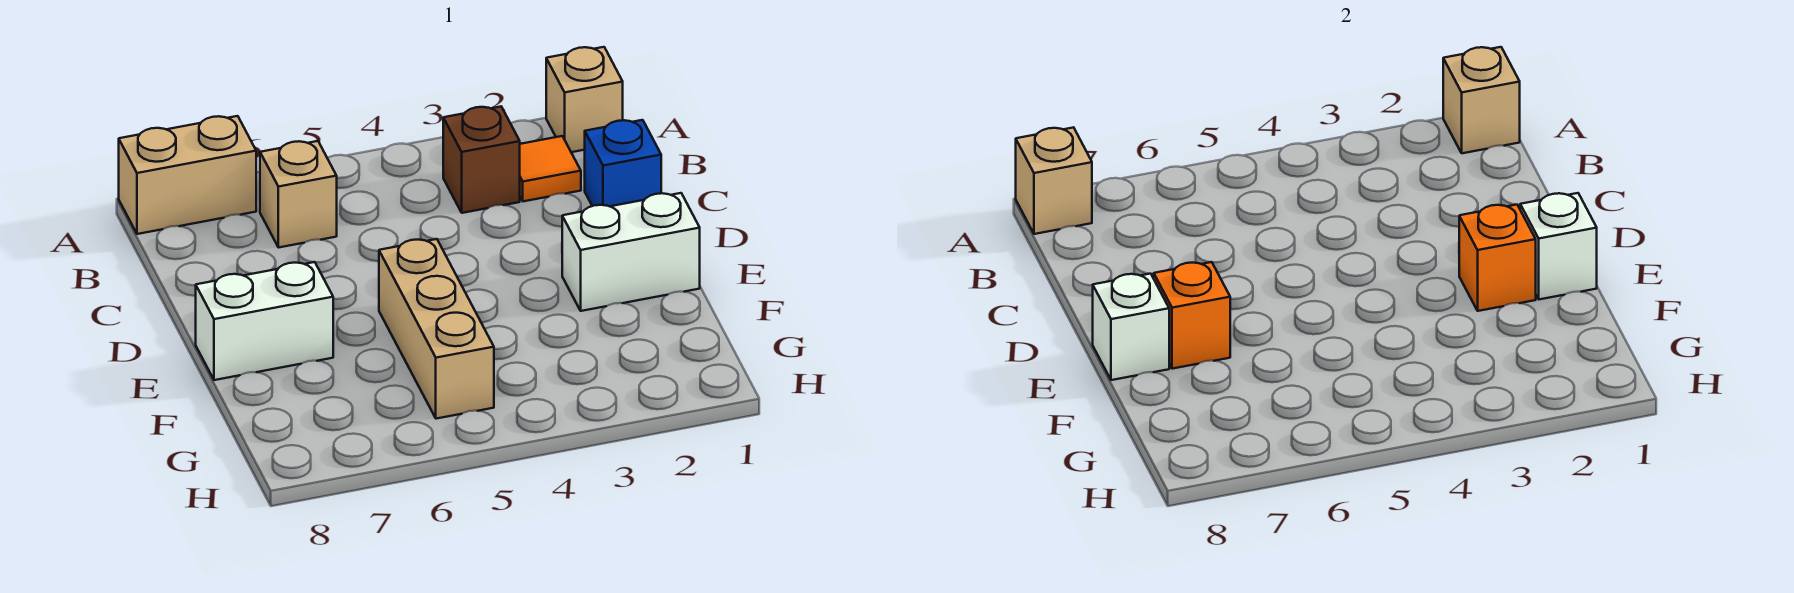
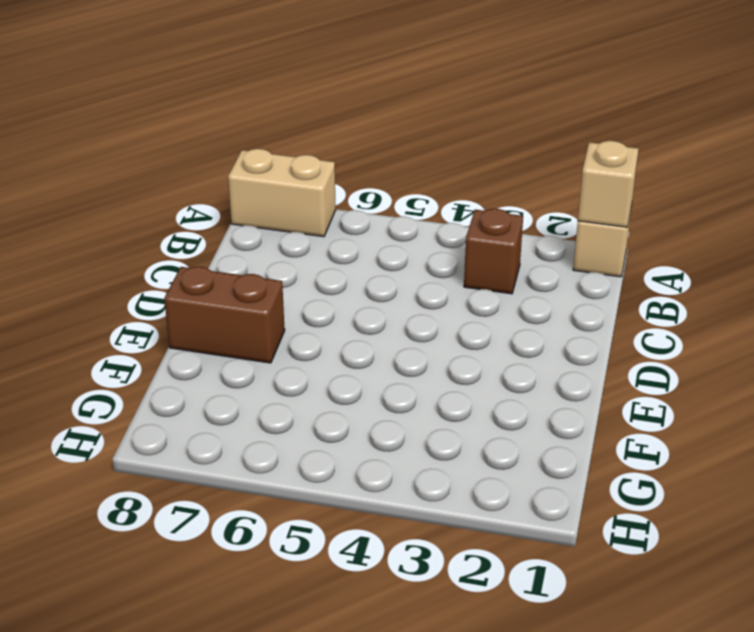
brown brick E7:E8 level 1 -> white brick E7:E8 level 1
none -> orange tile B2 level 1
none -> tan brick B6 level 1
none -> blue brick C1 level 1

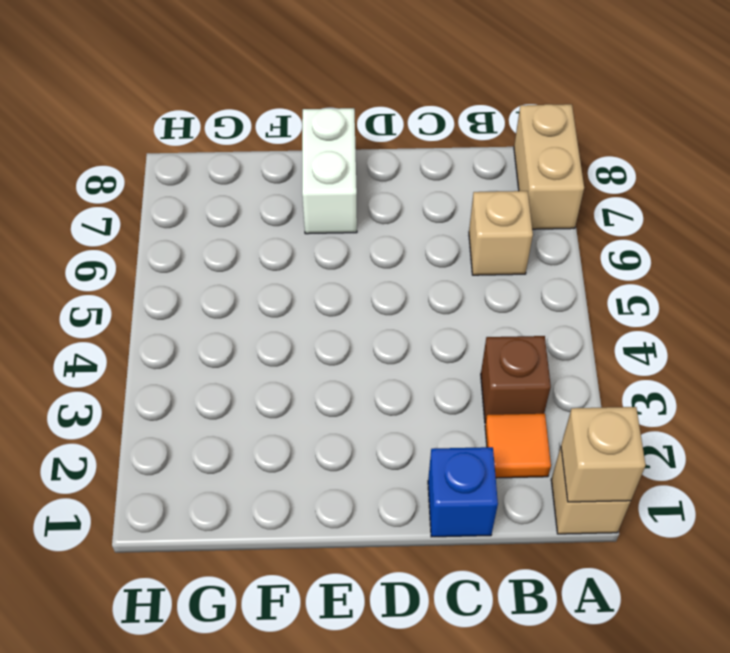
none -> white brick E1:E2 level 1
none -> tan brick E5:G5 level 1
none -> tan brick A8 level 2

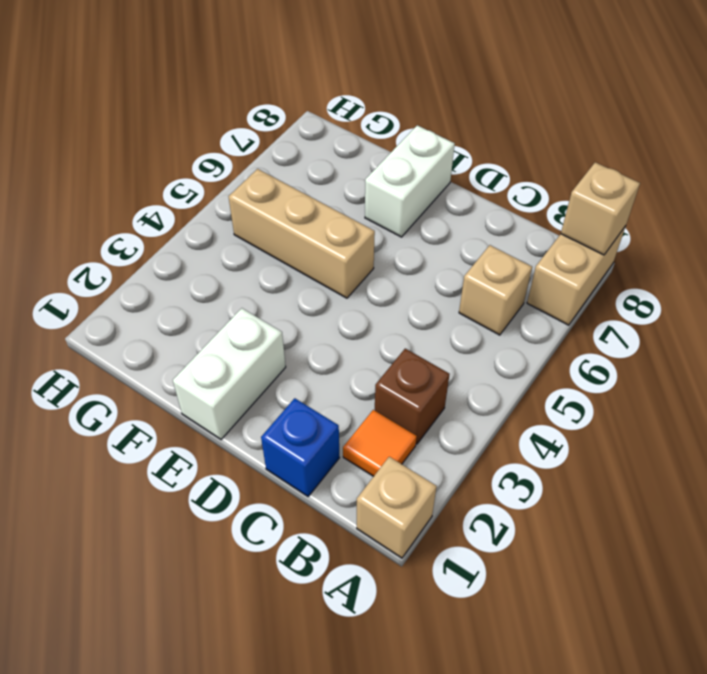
none -> tan brick A1 level 2
none -> white brick E1 level 2
none -> orange brick E2 level 2

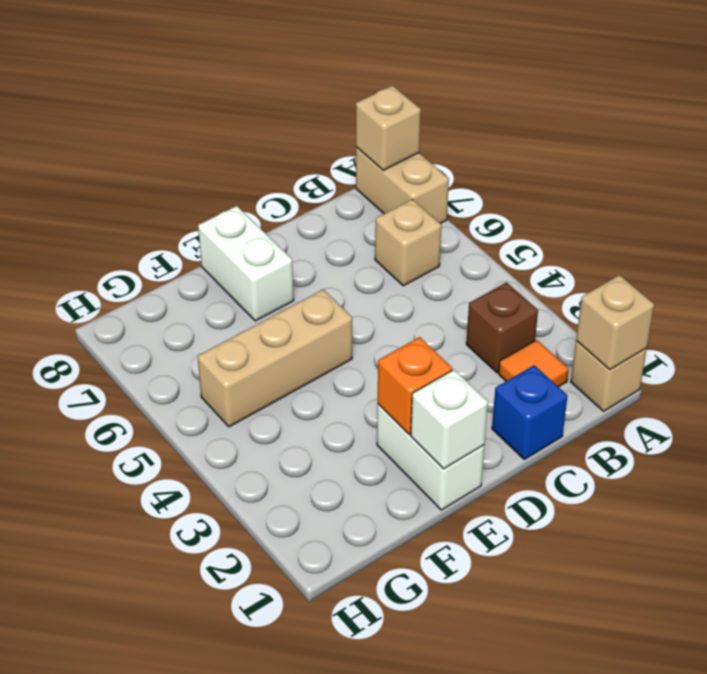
none -> orange brick E7 level 2
none -> white brick E8 level 2

